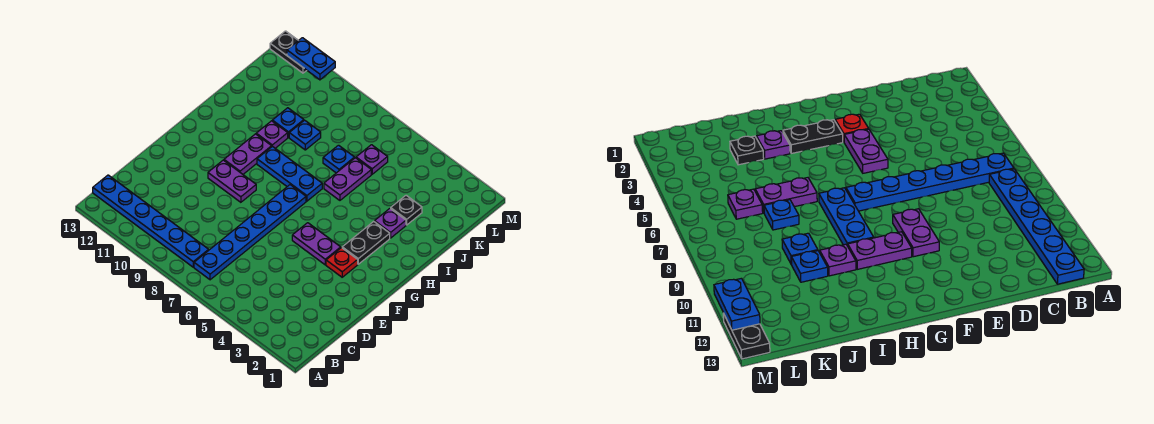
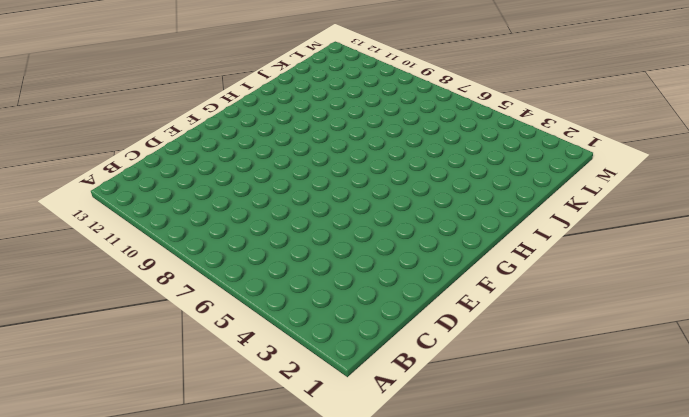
none -> blue plate B7:G7 level 1
none -> blue plate B8:B13 level 1
none -> red plate F3 level 1

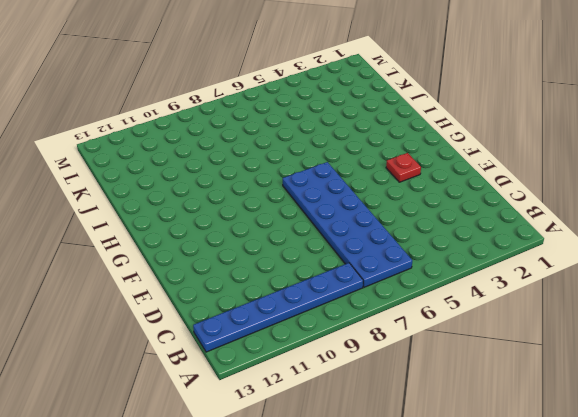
blue plate B6:G7 level 1 -> blue plate B7:G7 level 1
none -> purple plate F4:F5 level 1
none -> purple plate F9:F10 level 1
none -> black plate G3:H3 level 1

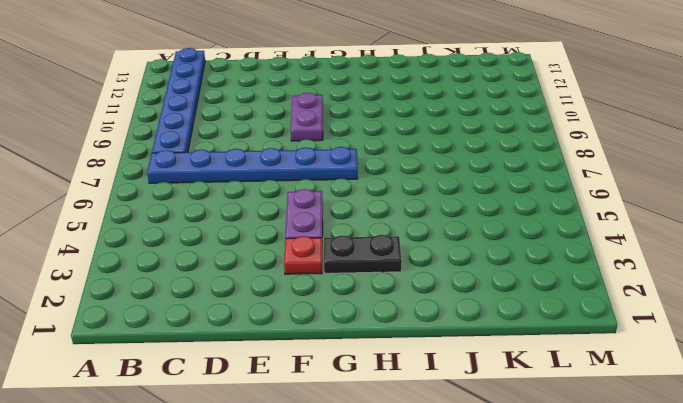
none -> purple plate G10:H10 level 1
none -> blue plate H7:H9 level 1
none -> purple plate I3 level 1

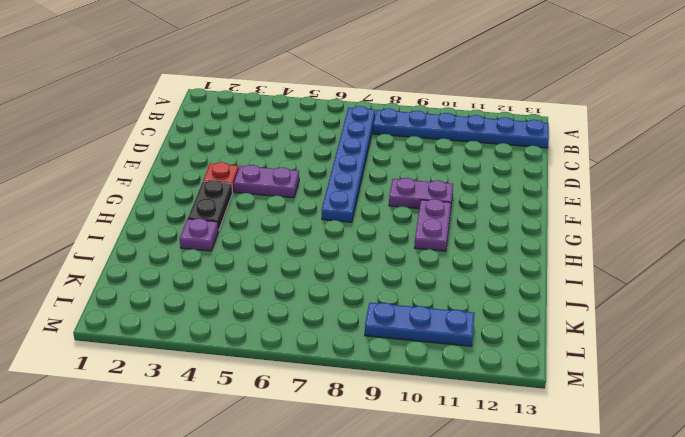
blue plate L9:L11 level 1 -> blue plate H7:H9 level 1
none -> purple plate I6:J6 level 1
none -> purple plate I10 level 1
none -> black plate J3 level 1

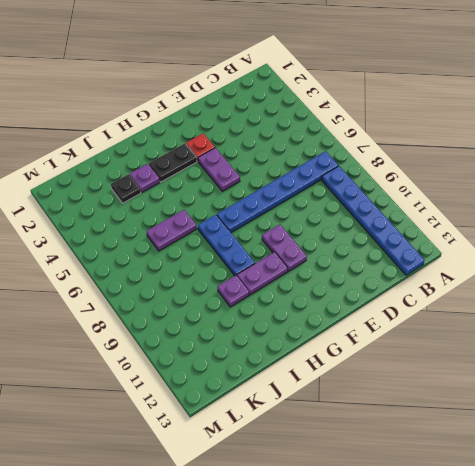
none -> blue plate J7 level 1
none -> blue plate J9 level 1
none -> blue plate J10 level 1

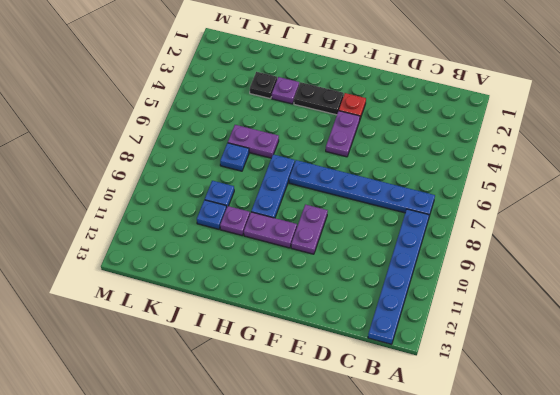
none -> purple plate K6 level 1
none -> black plate M12:M13 level 1
none -> blue plate M11:M12 level 2

